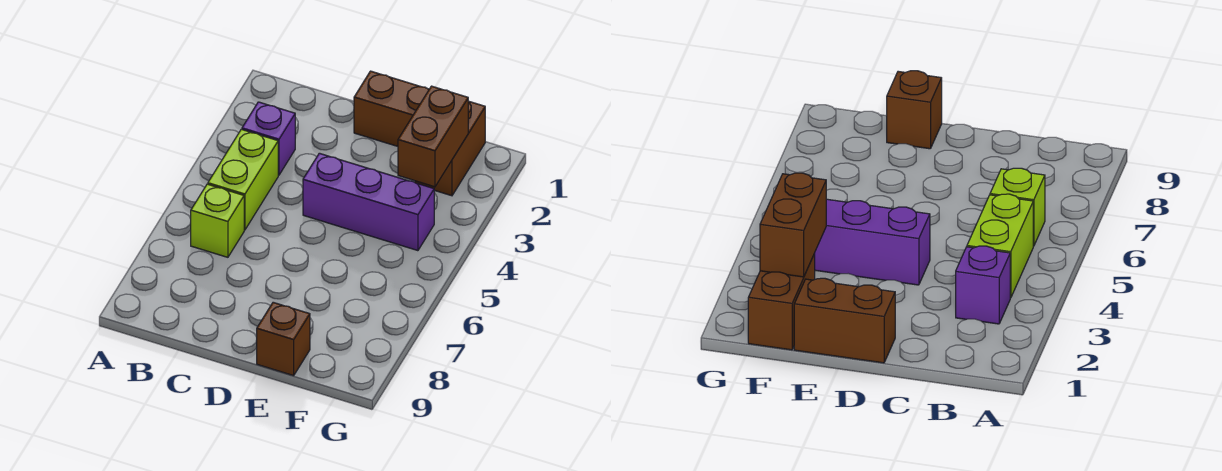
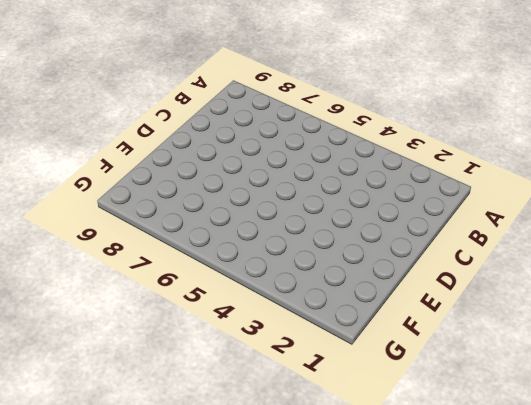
none -> purple brick B3 level 1
none -> lime brick B4:B5 level 1

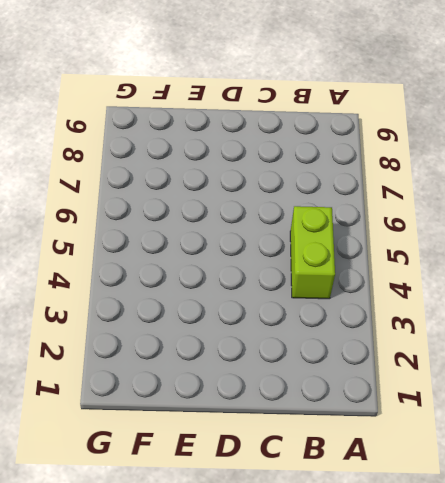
none -> purple brick B3 level 1
none -> lime brick B6 level 1

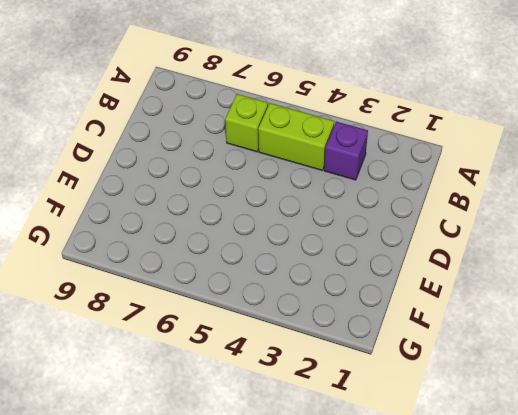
none -> brown brick D1:E1 level 1
none -> purple brick D4:F4 level 1

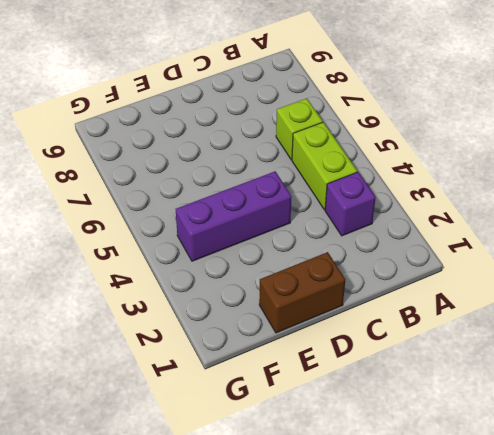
none -> brown brick E9 level 1
none -> brown brick F1:F2 level 1

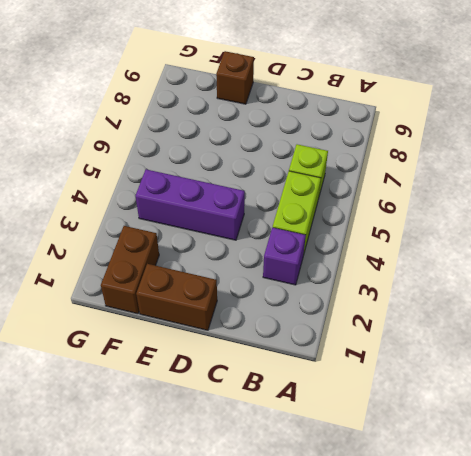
none -> brown brick F2:F3 level 2

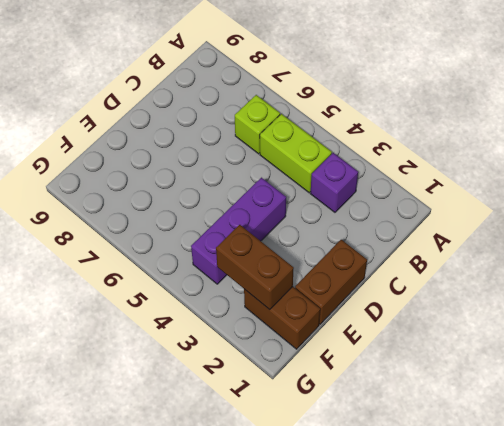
none -> brown brick E9 level 1

